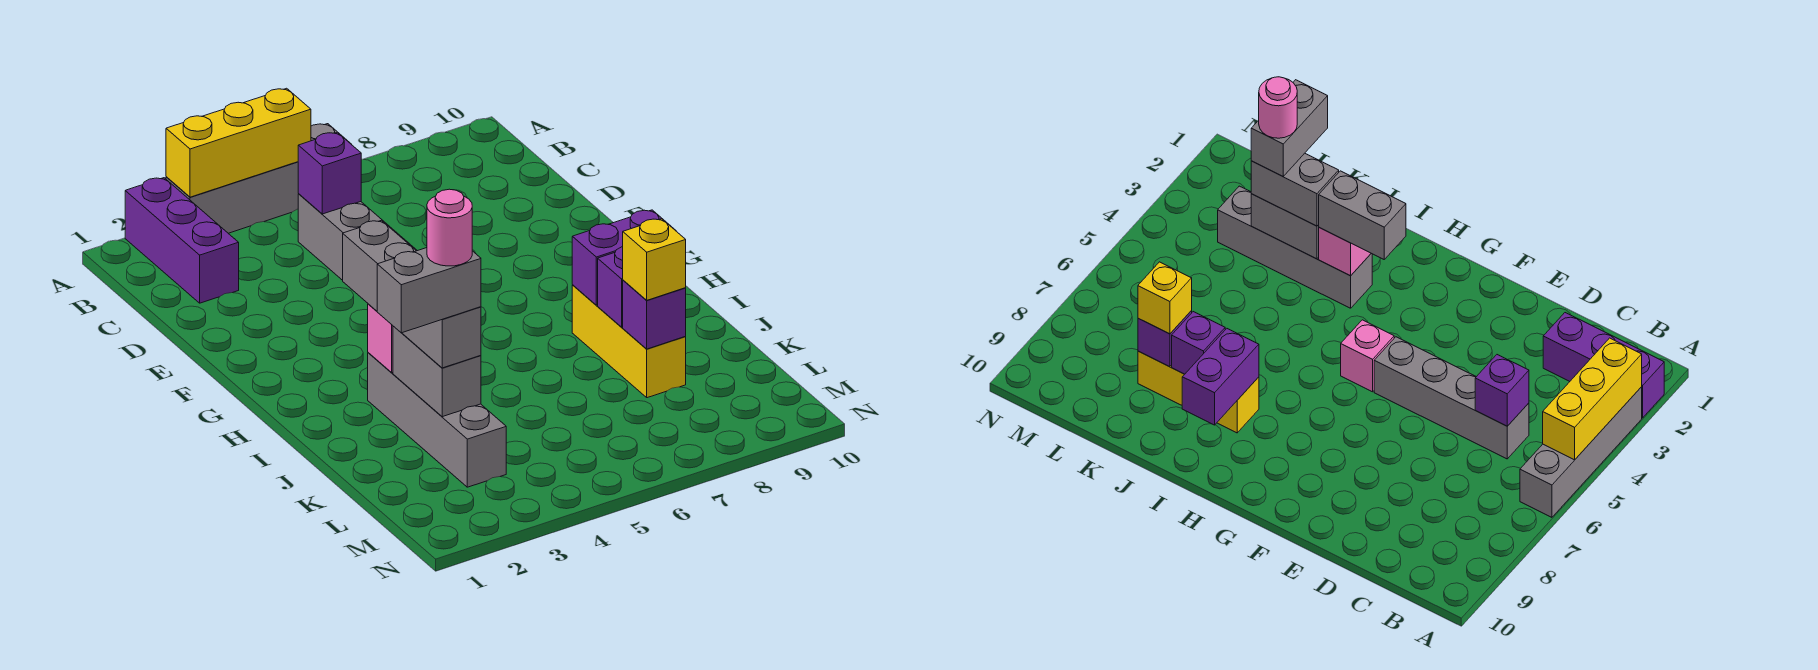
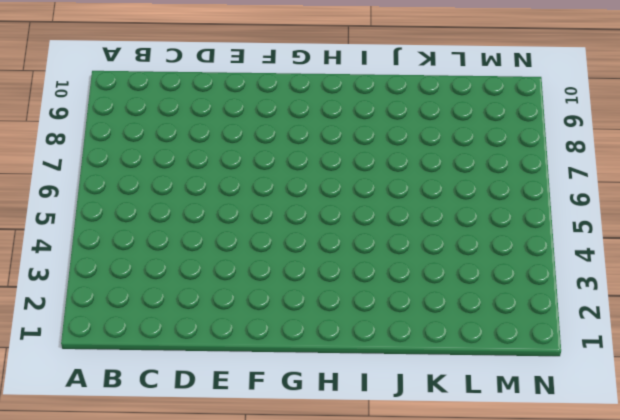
none -> purple brick A2:C2 level 1
none -> grey brick A3:A6 level 1
none -> grey brick C5:F5 level 1

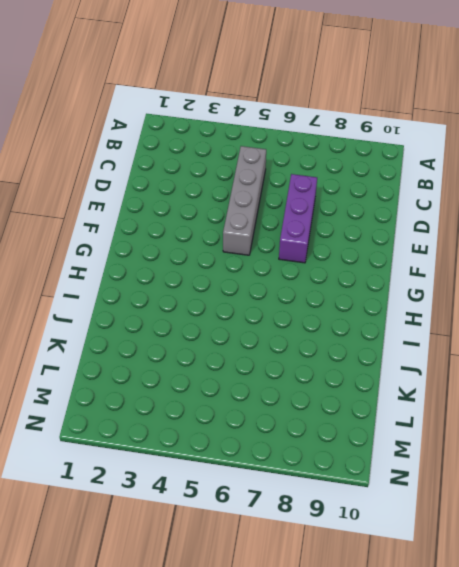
purple brick D7:F7 level 1 -> purple brick A2:C2 level 1
none -> grey brick A3:A6 level 1
none -> pink brick G5 level 1
none -> grey brick I3:L3 level 1

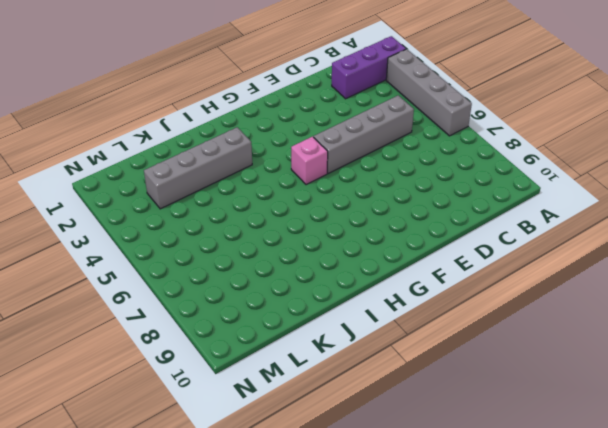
none -> yellow brick I8:K8 level 1
none -> yellow brick A3:A5 level 2
none -> purple brick C5 level 2

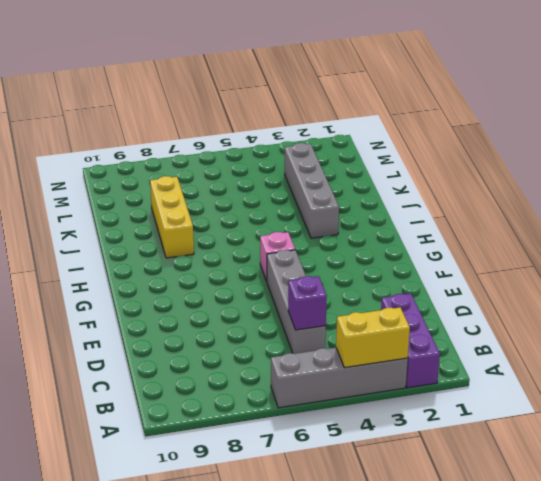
yellow brick A3:A4 level 2 -> yellow brick A3:A5 level 2
none -> pink brick I3 level 2
none -> purple brick I8:I9 level 2
none -> grey brick J3:K3 level 2

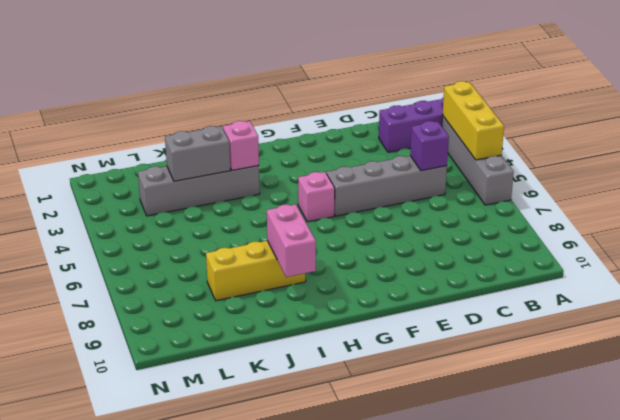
pink brick I8:I9 level 2 -> purple brick I8:I9 level 2
none -> purple brick J8 level 2
none -> purple brick K8 level 2
none -> grey brick H3:I3 level 3

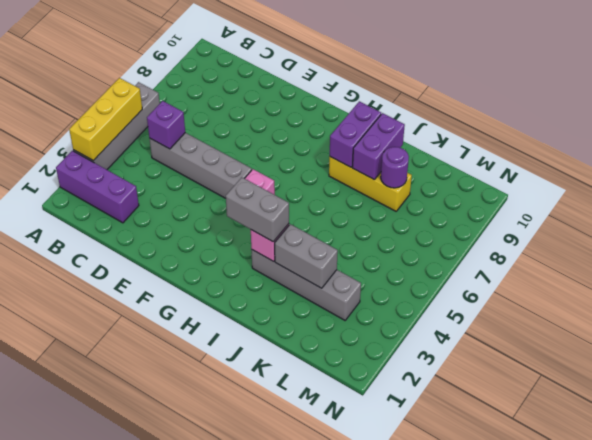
purple brick J8:J9 level 2 -> purple brick J8 level 2
purple round brick K8 level 2 -> purple brick K8 level 2
none -> grey brick J3:K3 level 3
none -> yellow brick K8 level 3
none -> grey brick K2:K3 level 4

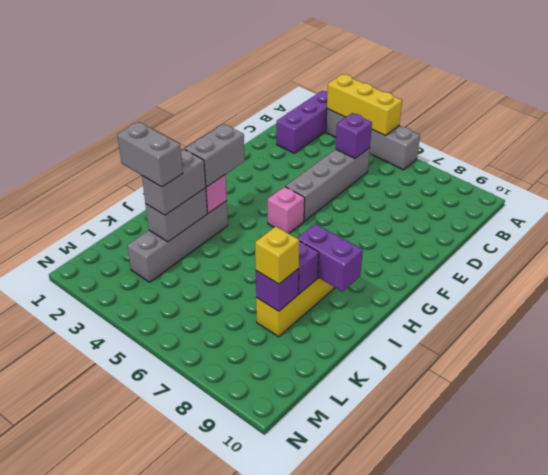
none -> pink round brick K3 level 5

